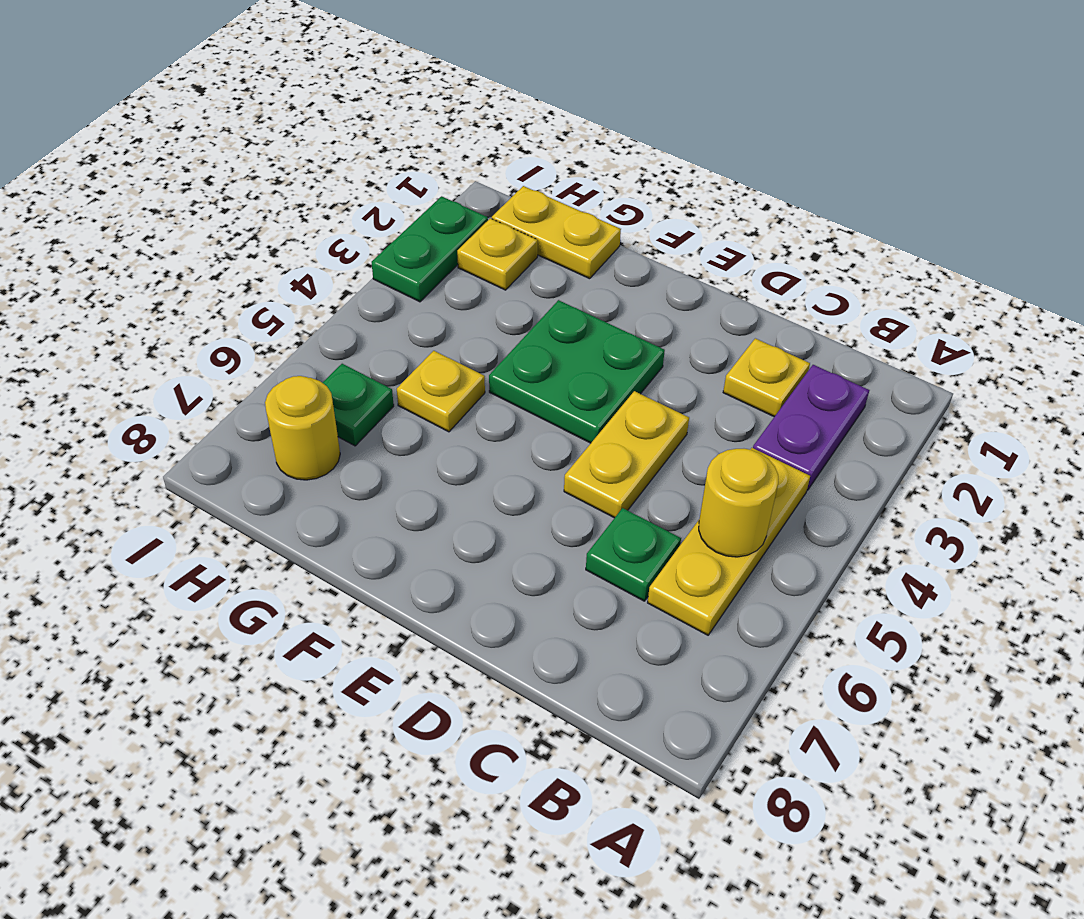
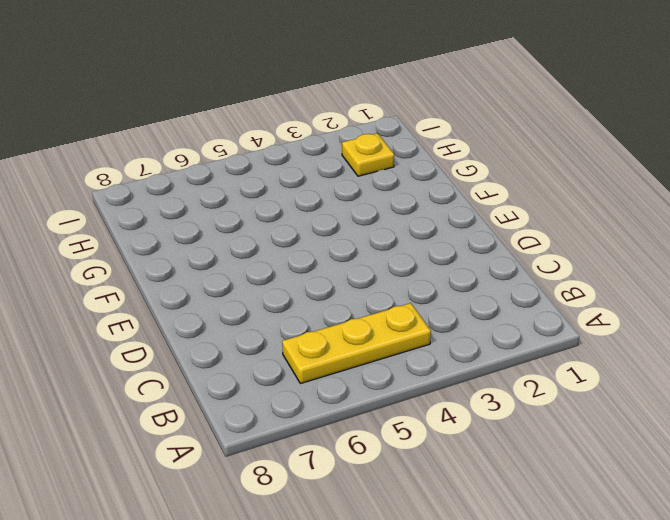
none -> purple plate B2:B3 level 1
none -> yellow plate C2 level 1
none -> green plate C6 level 1

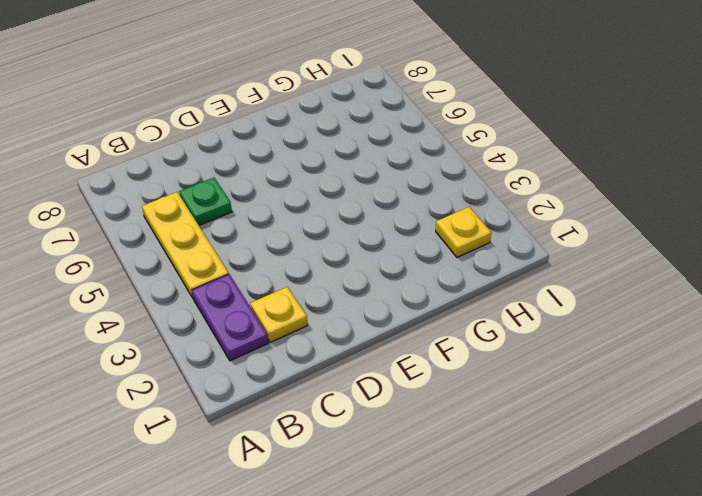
none -> yellow plate D4:D5 level 1
none -> green plate E3:F4 level 1
none -> yellow plate G1:H1 level 1

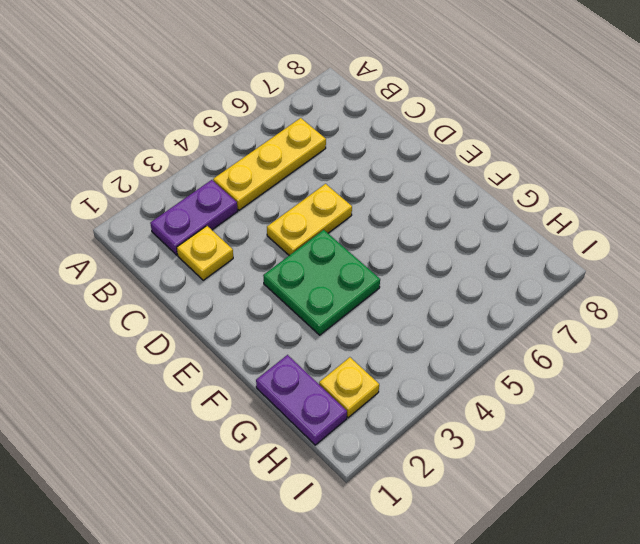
purple plate G1:H1 level 1 -> yellow plate G1:H1 level 1
none -> green plate C6 level 1
none -> yellow plate G5 level 1
none -> green plate H6 level 1

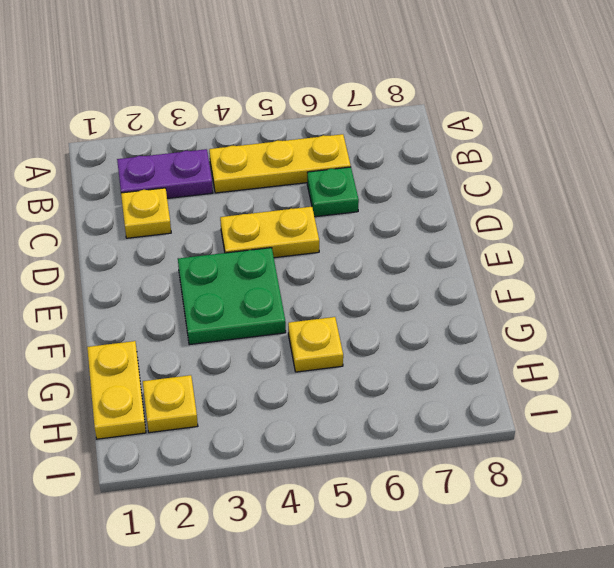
none -> green plate H6 level 1
none -> yellow round brick H7 level 1
none -> green plate I2:I3 level 1

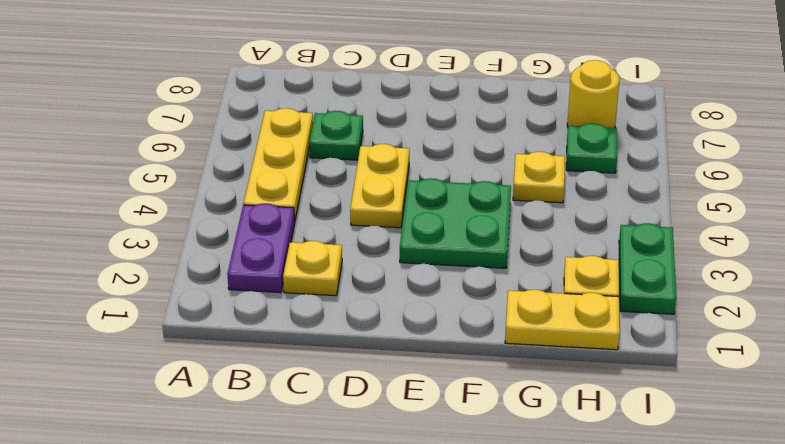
none -> yellow round brick B5 level 2

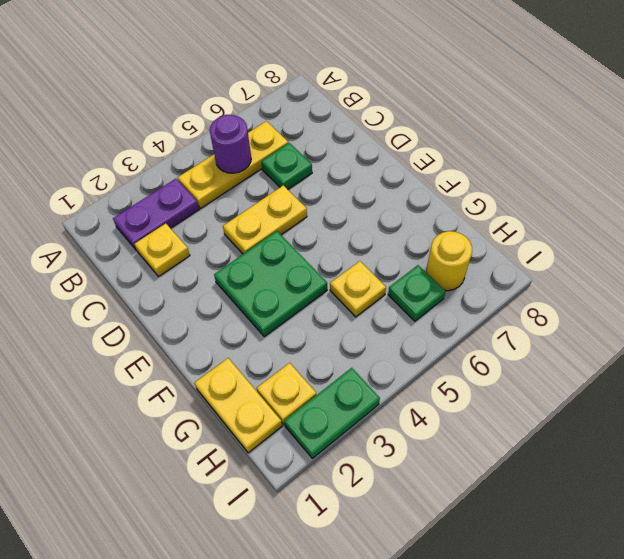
purple round brick B5 level 2 -> yellow round brick B5 level 2

